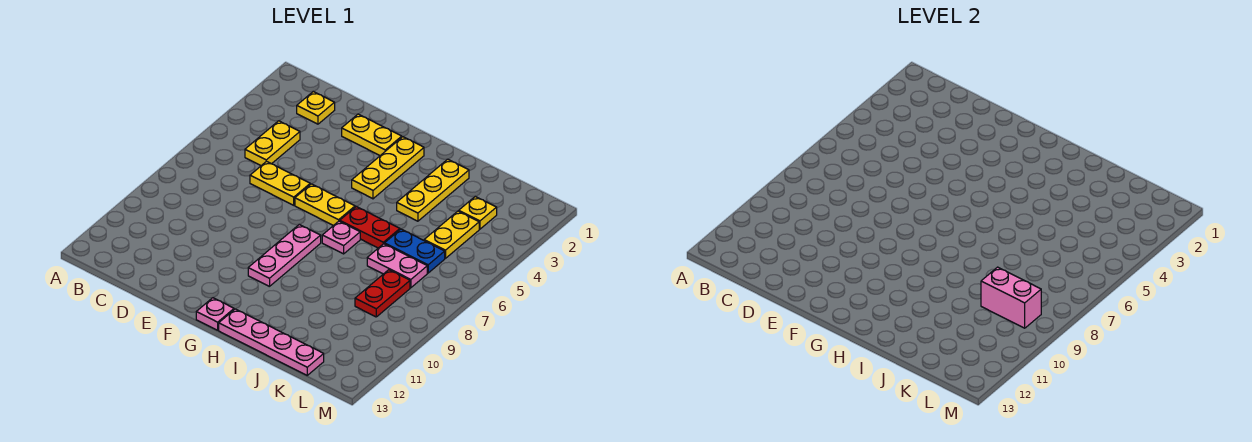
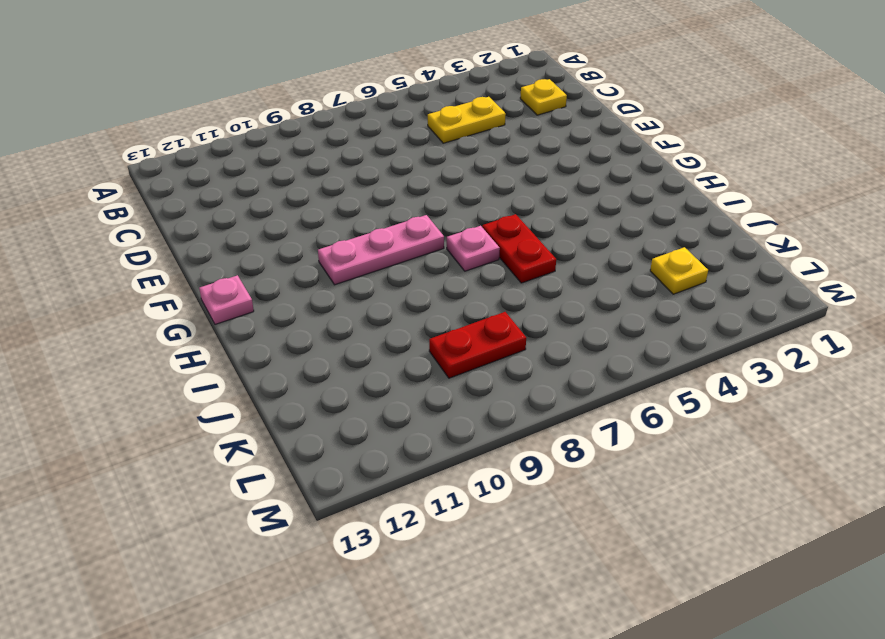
none -> yellow plate D6:E6 level 1
none -> yellow plate E2:F2 level 1
none -> yellow plate F6:G6 level 1

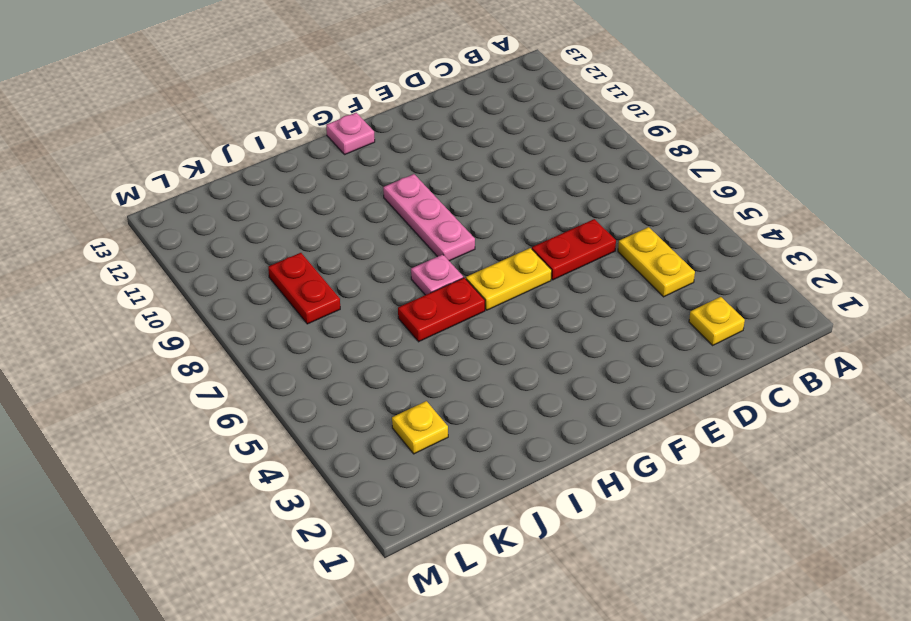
red plate D6:E6 level 1 -> yellow plate D6:E6 level 1
none -> yellow plate E2:F2 level 1
none -> yellow plate G2:G4 level 1
none -> pink plate H13:K13 level 1

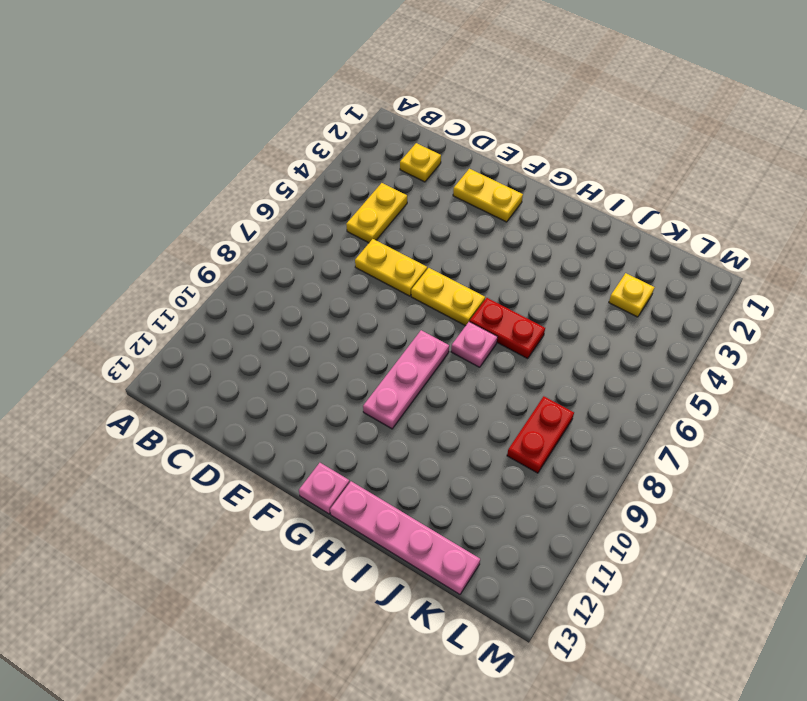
none -> yellow plate G2:G4 level 1
none -> yellow plate I2:I4 level 1
none -> blue plate J6:K6 level 1

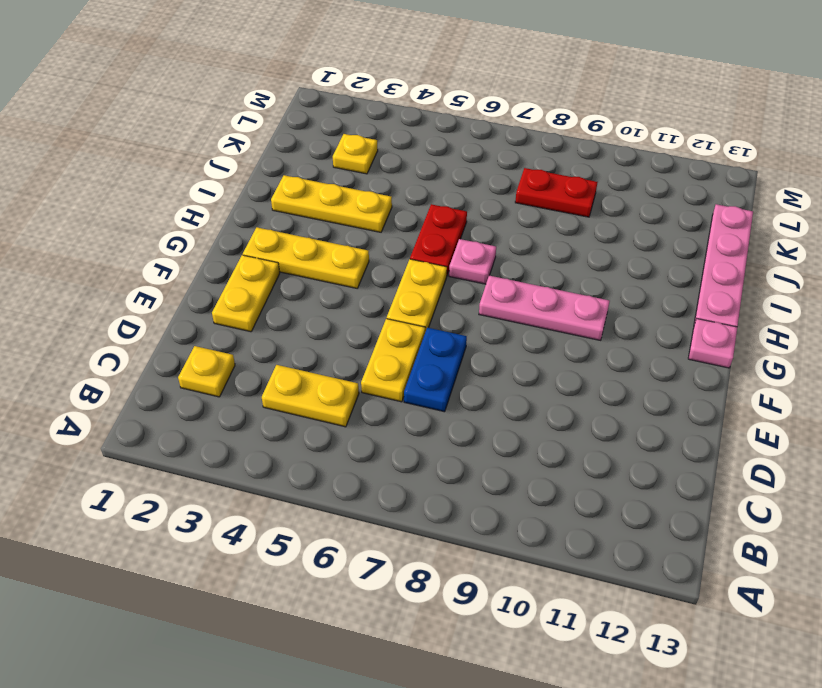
blue plate D7:E7 level 1 -> blue plate J6:K6 level 1
none -> pink plate J7:K7 level 1
none -> yellow plate K4:K5 level 1
none -> pink brick K9:L9 level 2

